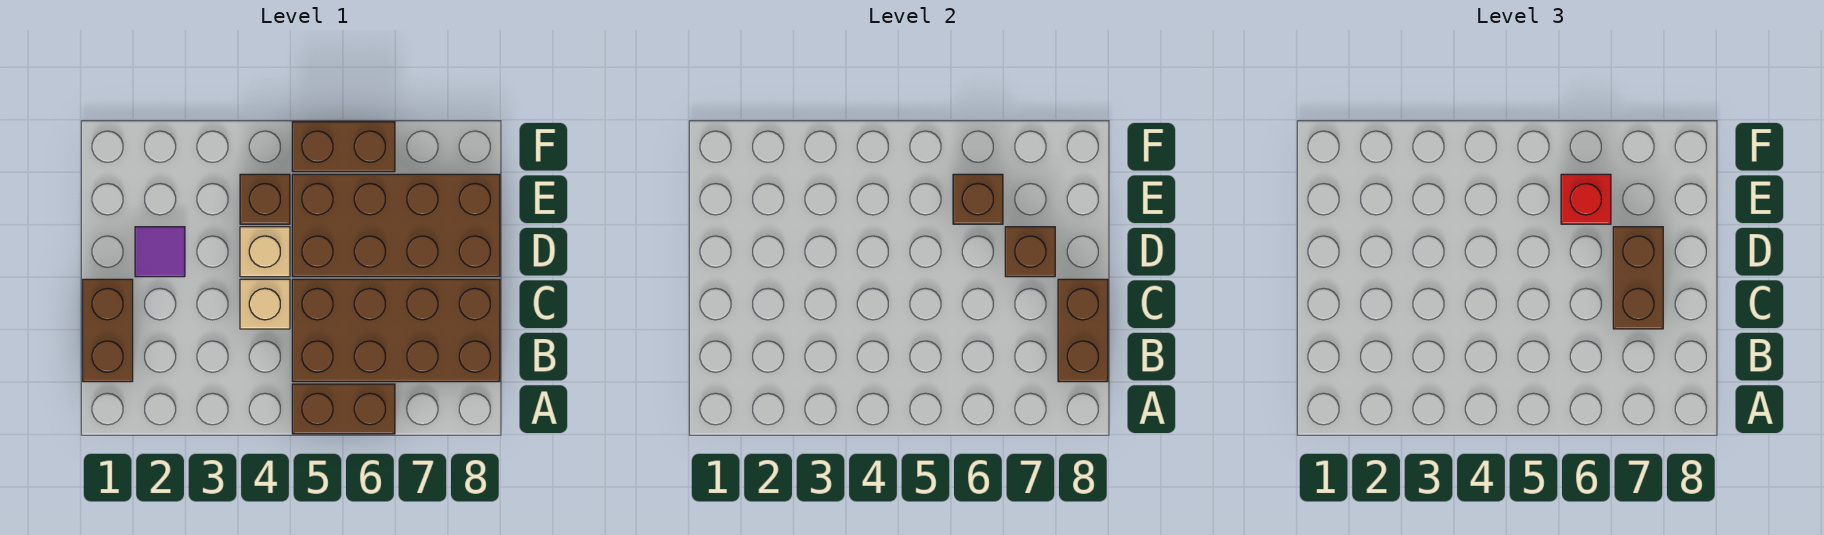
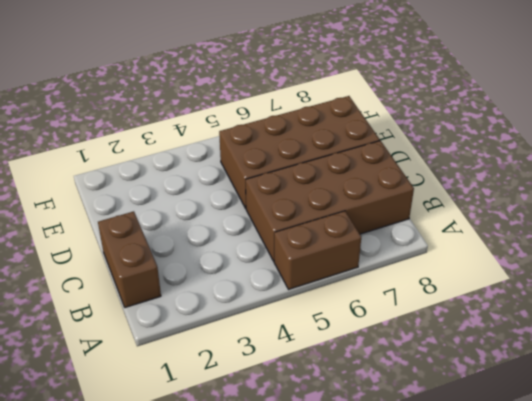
none -> tan brick C4 level 1
none -> purple tile D2 level 1
none -> tan brick D4 level 1

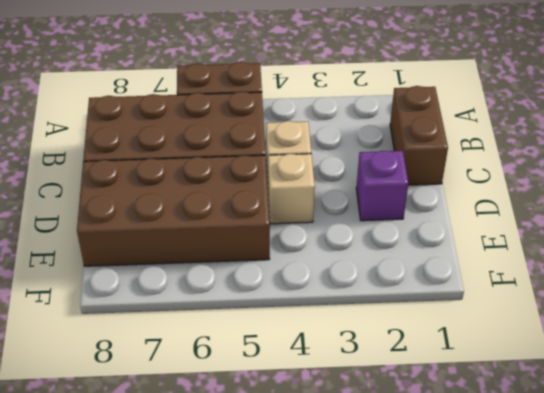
purple brick D2 level 1 -> purple tile D2 level 1
none -> brown brick E4 level 1
none -> brown brick F5:F6 level 1
none -> brown brick B8:C8 level 2

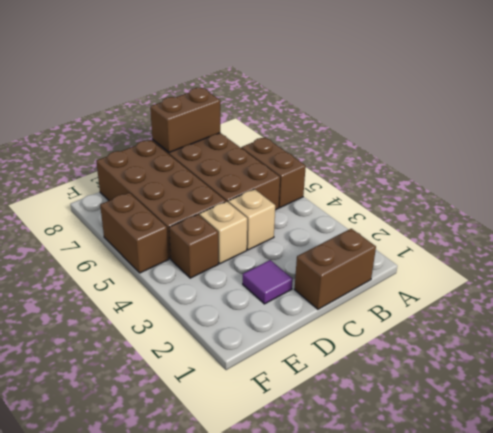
none -> brown brick D7 level 2
none -> brown brick E6 level 2
none -> brown brick C7:D7 level 3

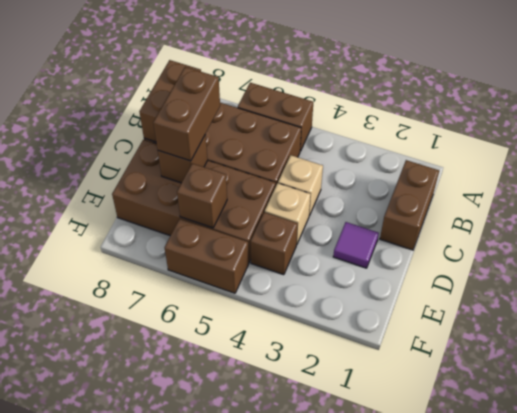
none -> red brick E6 level 3

